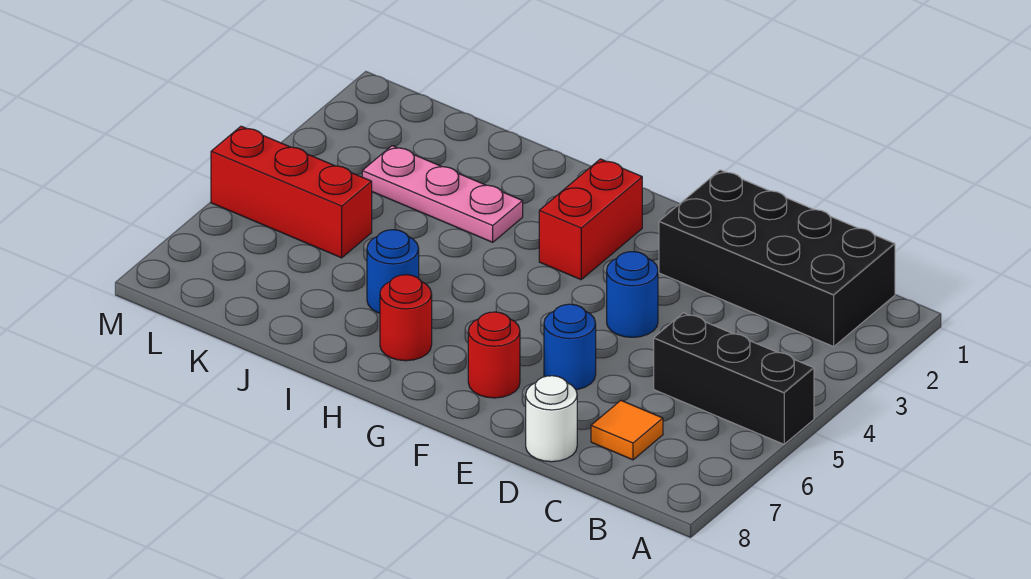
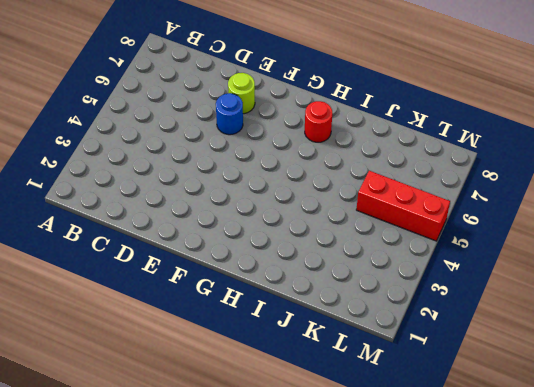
lime round brick E7 level 1 -> none
none -> black brick A5:C5 level 1
none -> black brick B1:E2 level 1
none -> orange tile C7 level 1

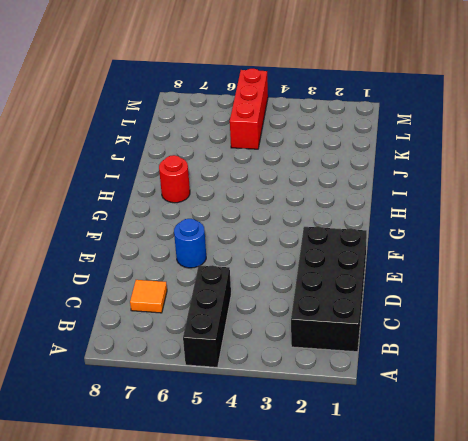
none -> white round brick D8 level 1
none -> blue round brick E4 level 1
none -> red round brick F7 level 1

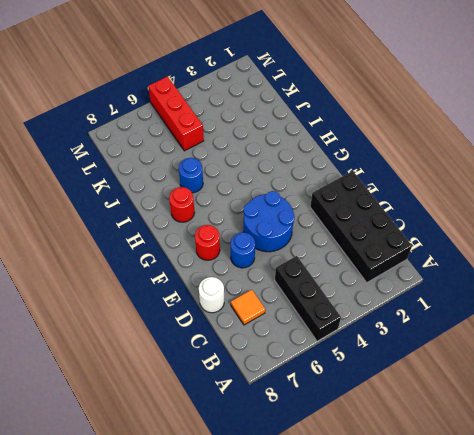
blue round brick E4:F5 level 1 -> blue round brick E4 level 1
none -> red brick G2:G3 level 1
none -> pink plate I3:K3 level 1

